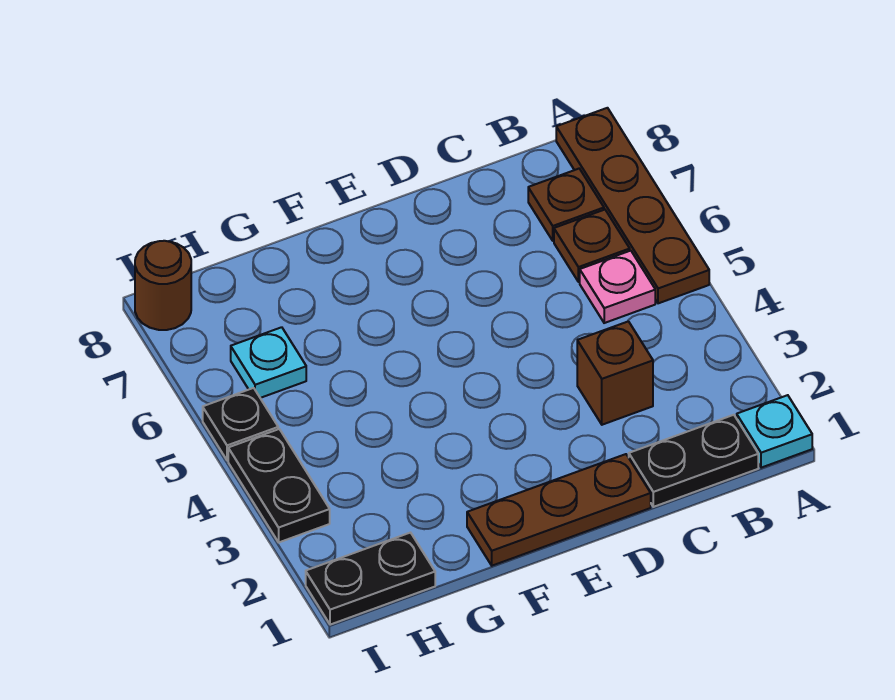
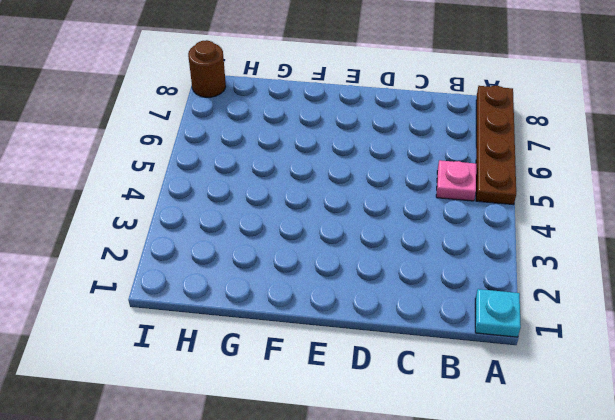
none -> black plate B1:C1 level 1
none -> brown plate B6 level 1
none -> brown plate B7 level 1

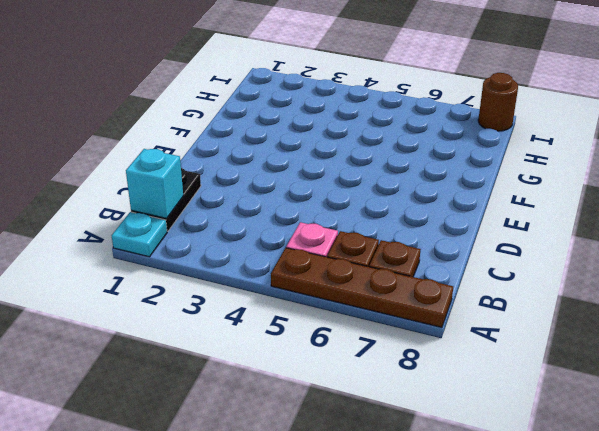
cyan brick B1 level 2 -> none
none -> brown brick C3 level 1
none -> brown plate D1:F1 level 1
none -> black plate H1:I1 level 1

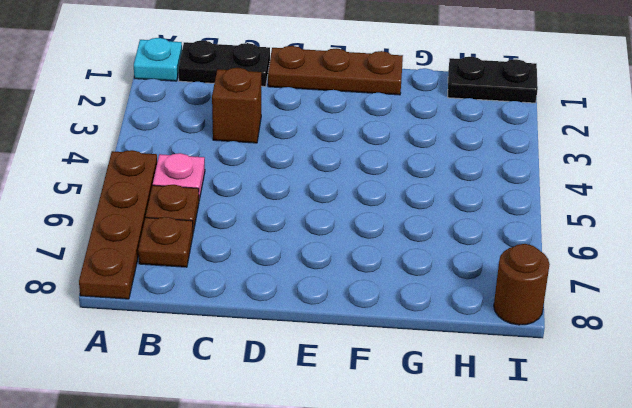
none -> cyan plate H6 level 1
none -> black plate I3:I4 level 1
none -> black plate I5 level 1

